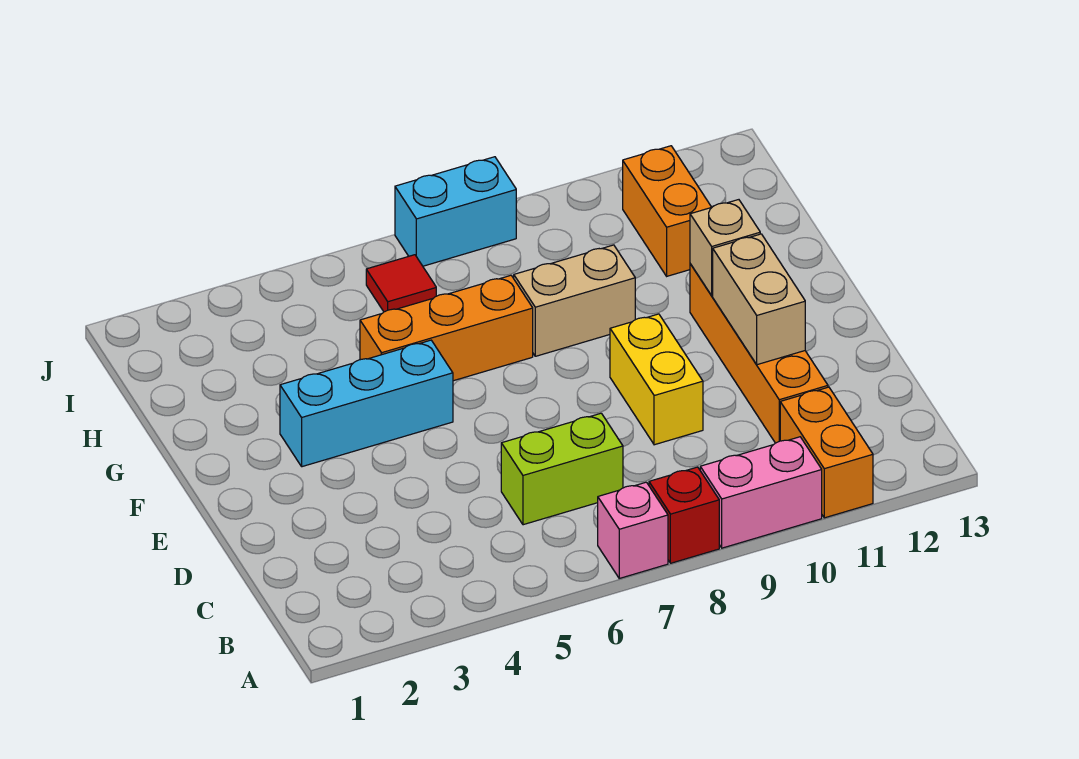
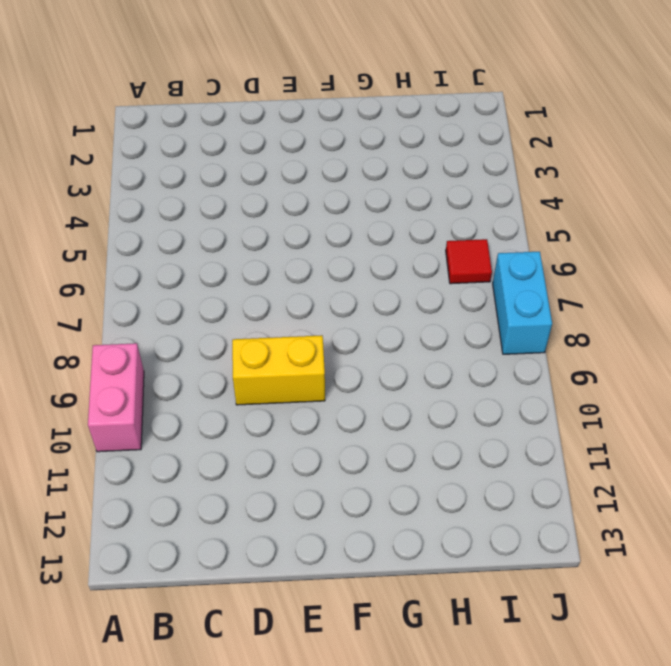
none -> pink brick A7 level 1
none -> red brick A8 level 1
none -> orange brick A11:B11 level 1

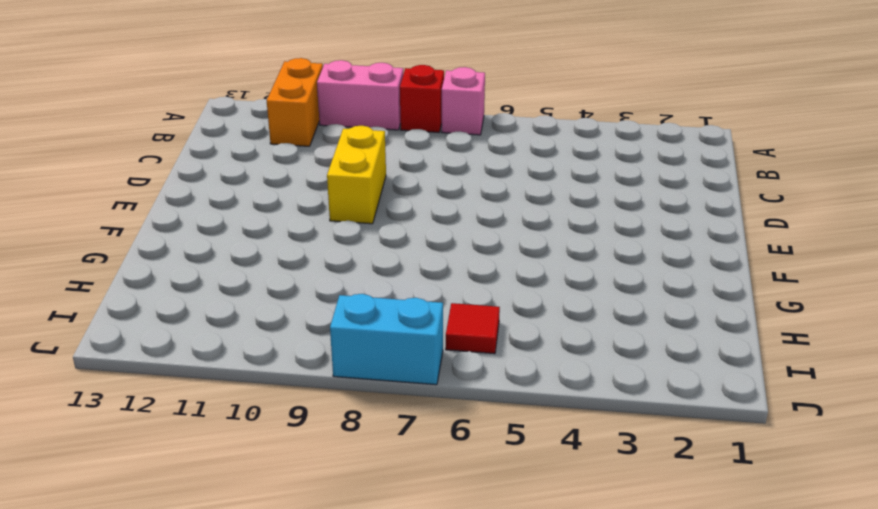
none -> lime brick C6:C7 level 1
none -> orange brick C11:F11 level 1
none -> cyan brick F3:F5 level 1

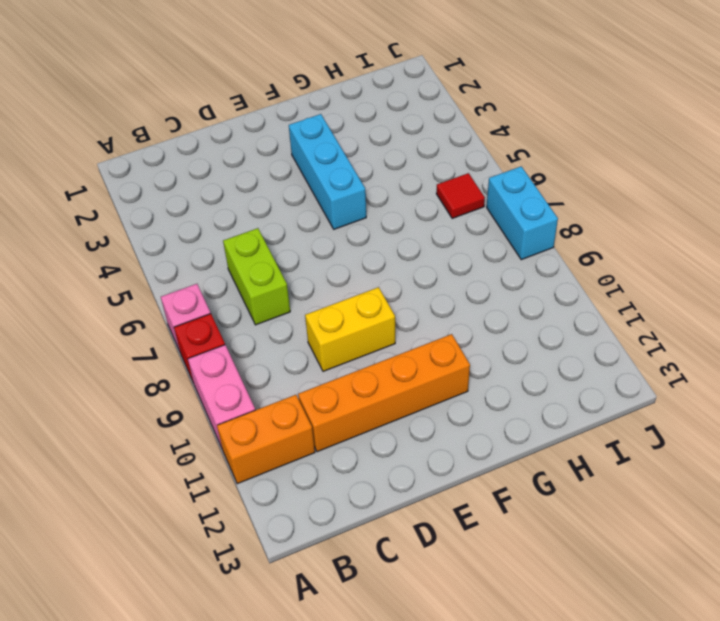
none -> orange brick G5:G7 level 1
none -> tan brick G8:G9 level 1
none -> orange brick H11:I11 level 1

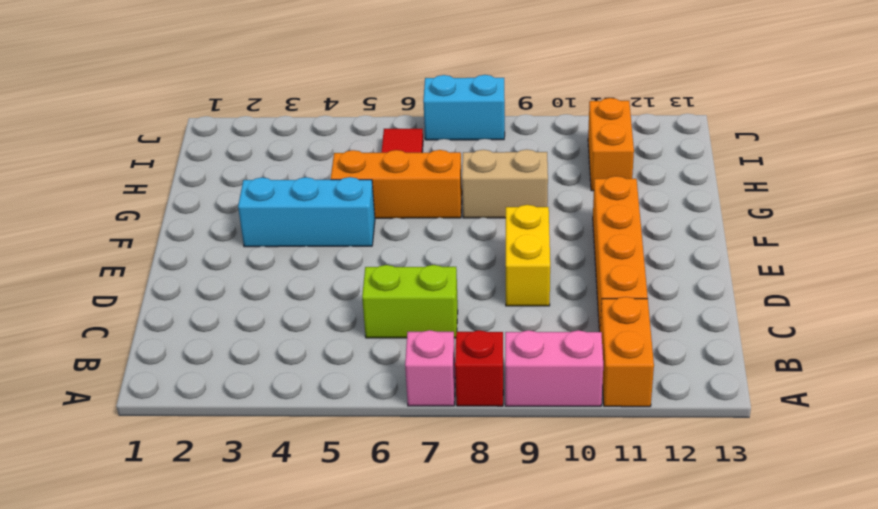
none -> tan brick D11:E11 level 2
none -> tan brick F11 level 2

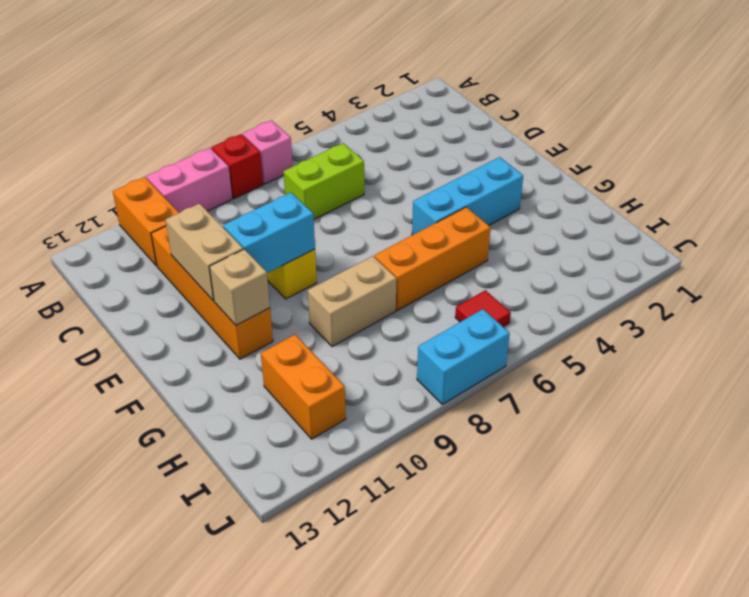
cyan brick E9:E10 level 2 -> none

